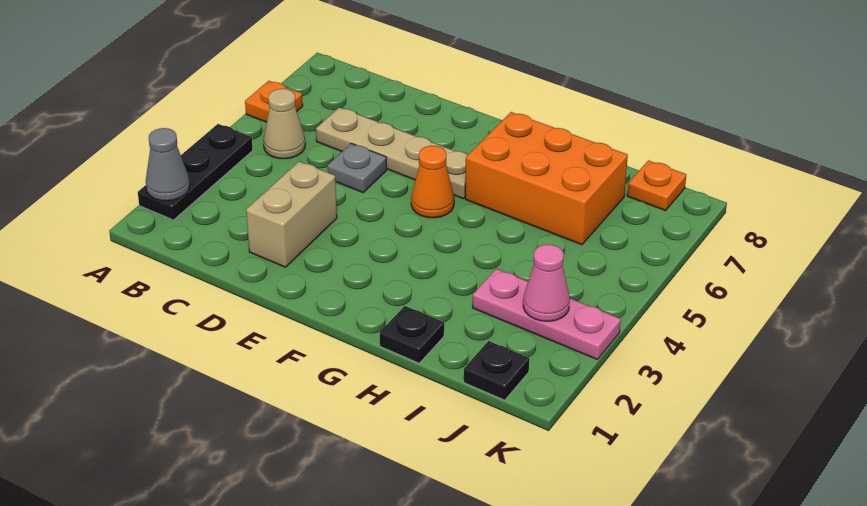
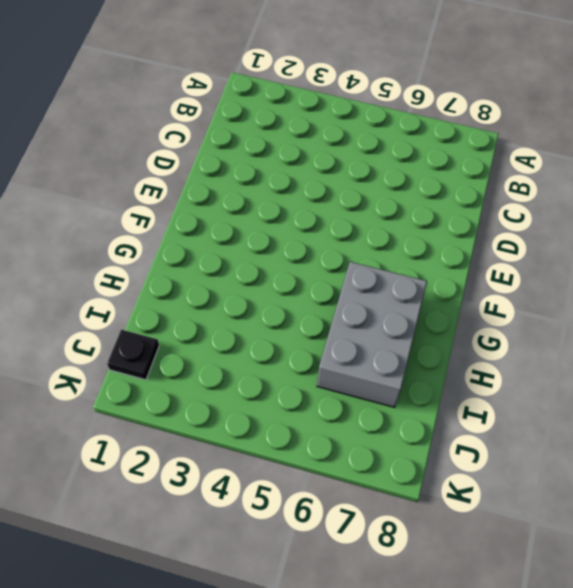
grey brick G6:I7 level 1 -> orange brick G6:I7 level 1
none -> black plate A2:A4 level 1
none -> orange plate A6 level 1
none -> tan cone B5 level 1

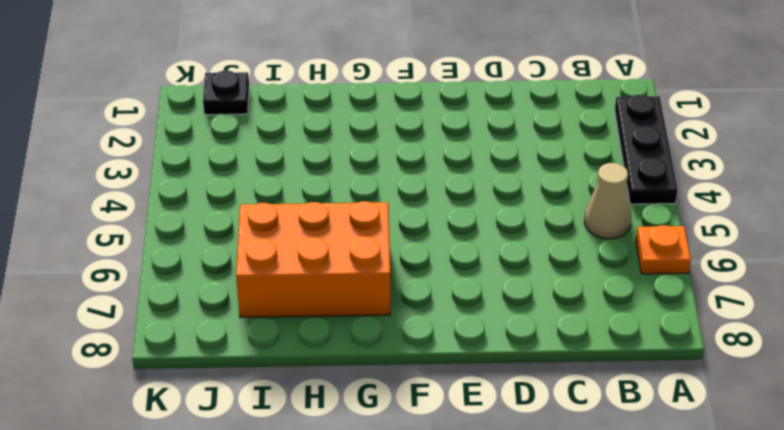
none -> tan plate C6:F6 level 1
none -> tan brick D2:D3 level 1
none -> grey plate D5 level 1

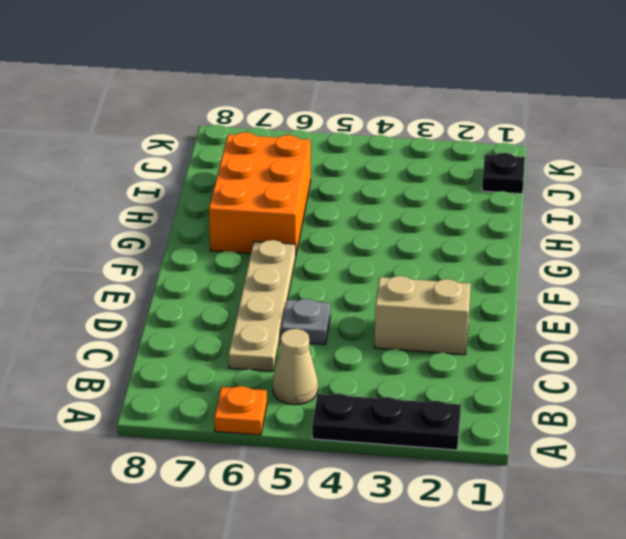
none -> orange cone F5 level 1
none -> black plate H1 level 1
none -> pink plate I3:K3 level 1

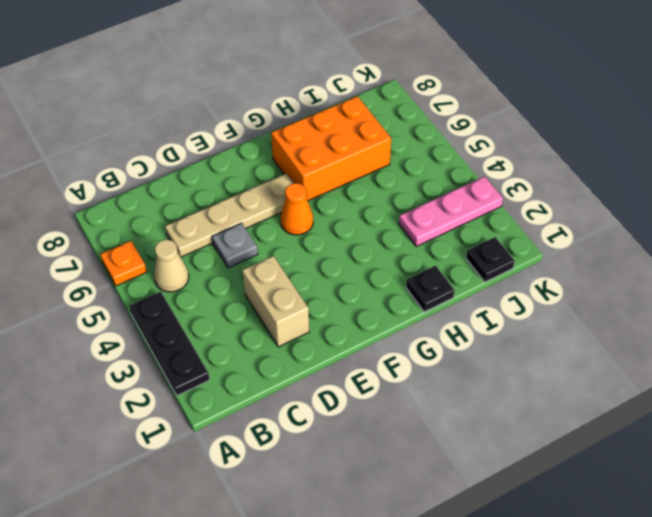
none -> orange plate J8 level 1
none -> grey cone A2 level 2
none -> pink cone J3 level 2

